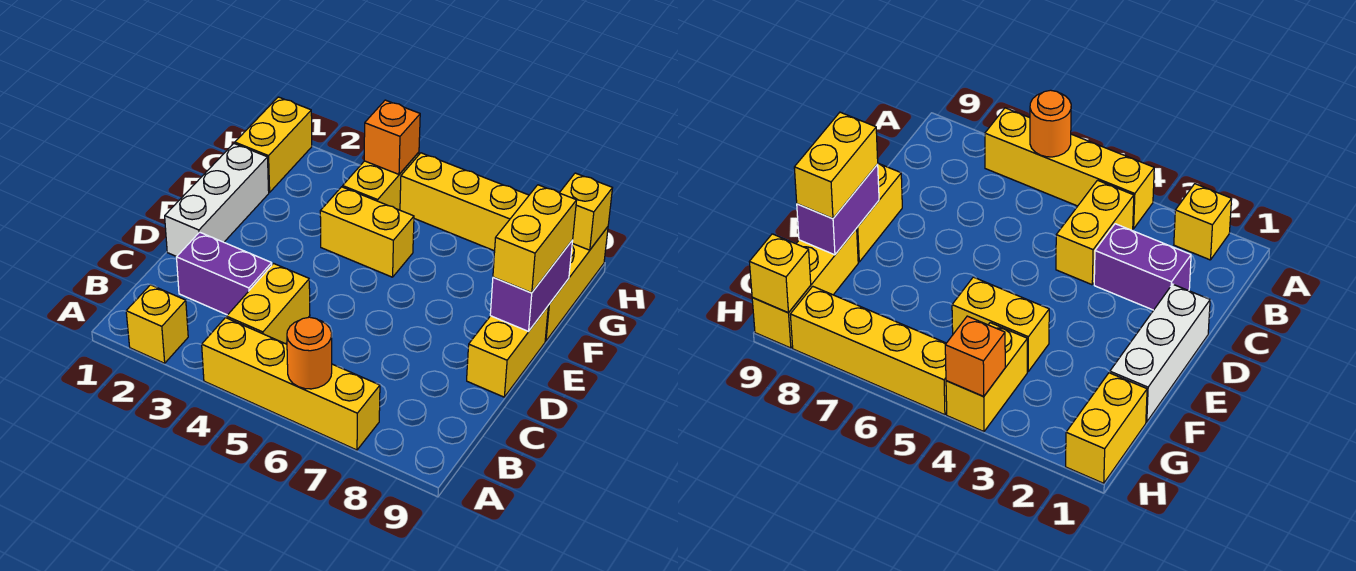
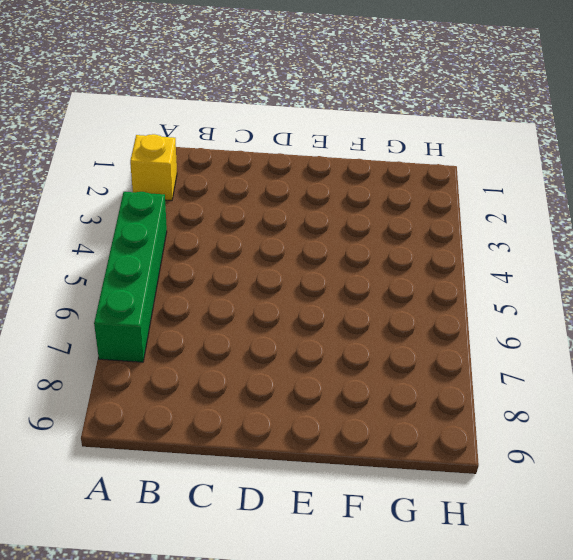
green brick A4:A7 level 1 -> yellow brick A4:A7 level 1
none -> yellow brick B4:C4 level 1
none -> purple brick C2:C3 level 1
none -> white brick D1:F1 level 1

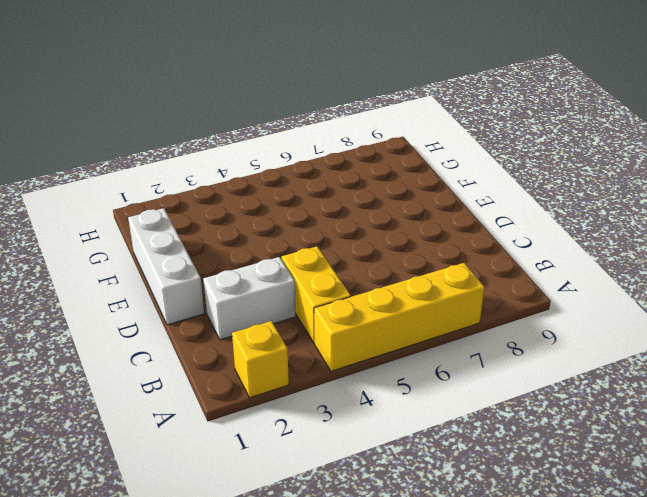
white brick C2:C3 level 1 -> purple brick C2:C3 level 1
none -> yellow brick D9:E9 level 1
none -> yellow brick F4:F5 level 1
none -> yellow brick F9:H9 level 1

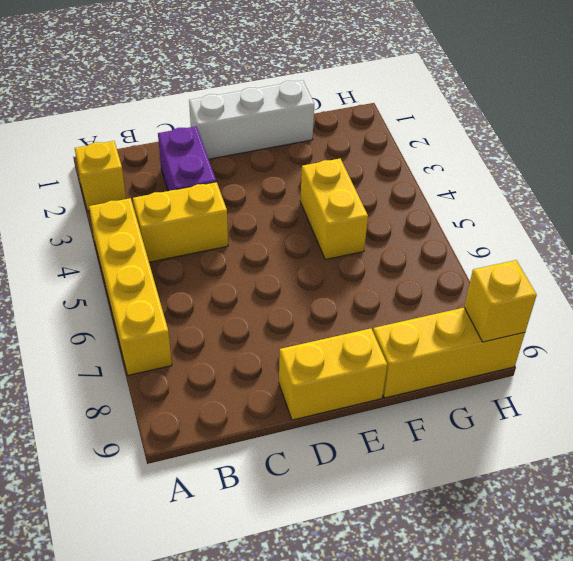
none -> yellow brick G1:H1 level 1
none -> yellow brick G4:H4 level 1
none -> yellow brick H5:H8 level 1

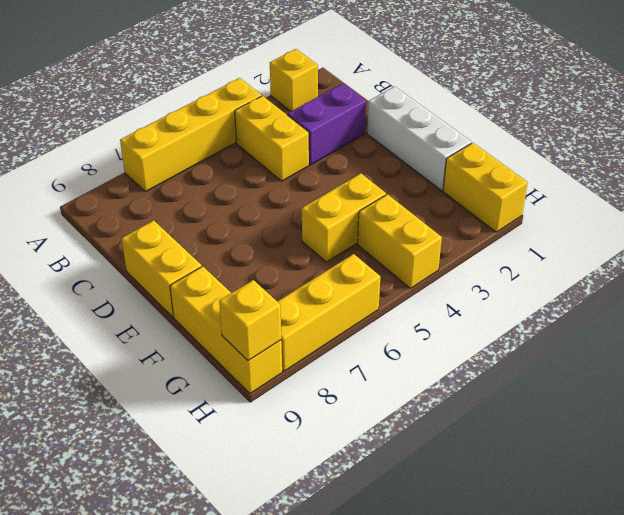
yellow brick H6:H8 level 1 -> yellow brick H5:H8 level 1
none -> orange round brick A6 level 2
none -> purple brick E9:F9 level 2
none -> orange brick H4 level 2

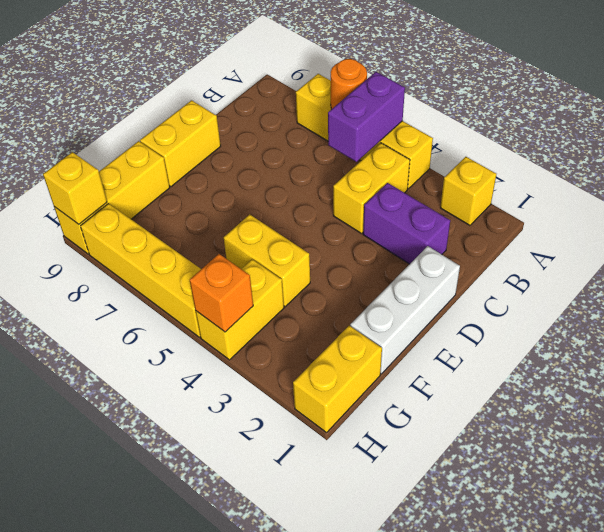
purple brick A5:B5 level 2 -> purple brick E9:F9 level 2
none -> yellow brick E9:F9 level 3

